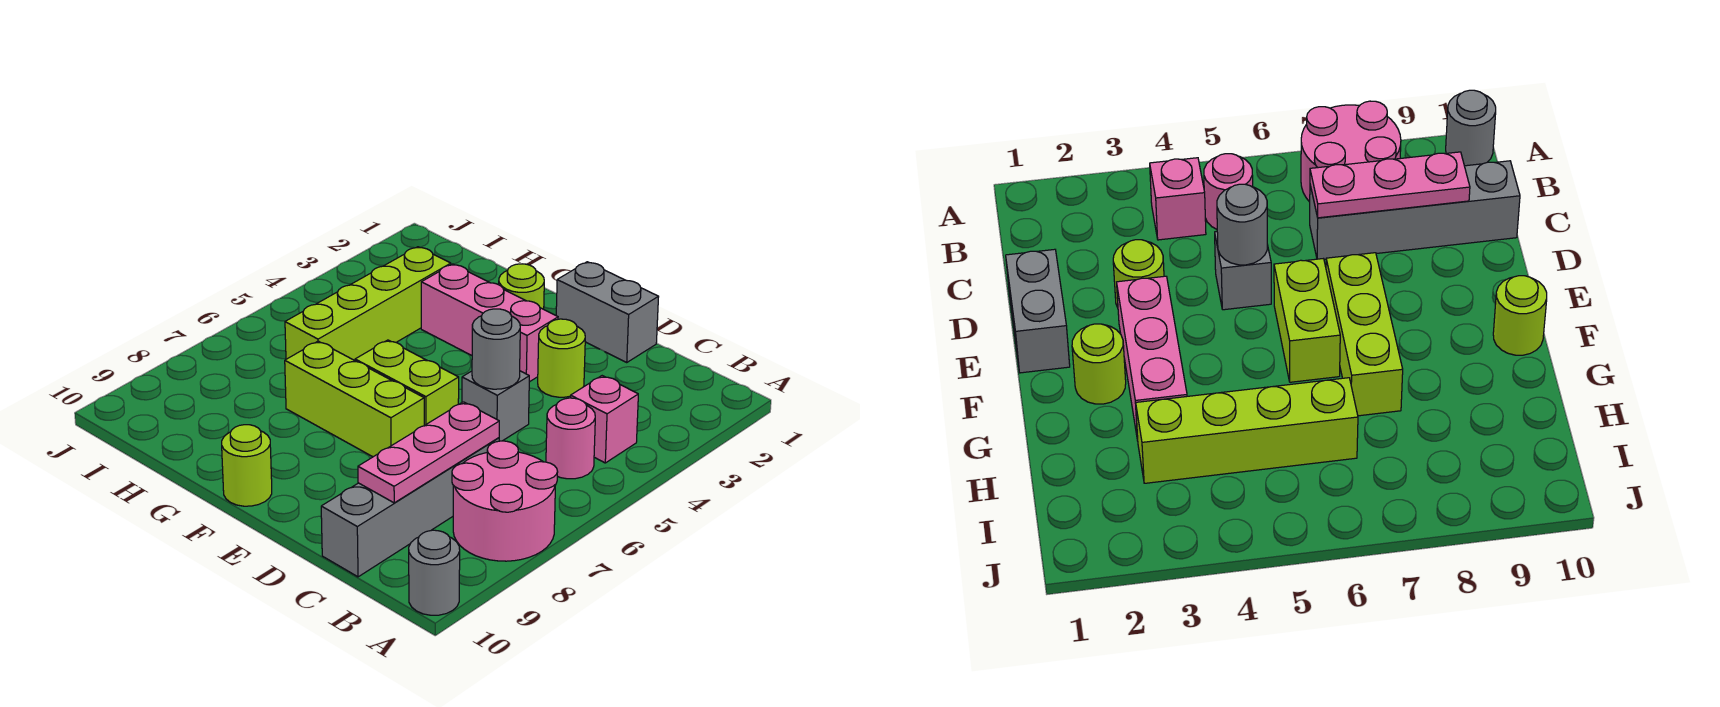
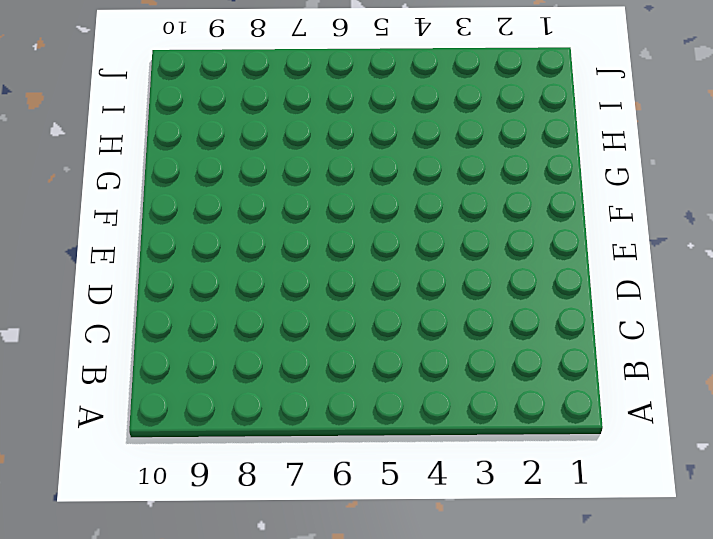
none -> pink round brick A7:B8 level 1
none -> grey round brick A10 level 1
none -> pink brick B4 level 1

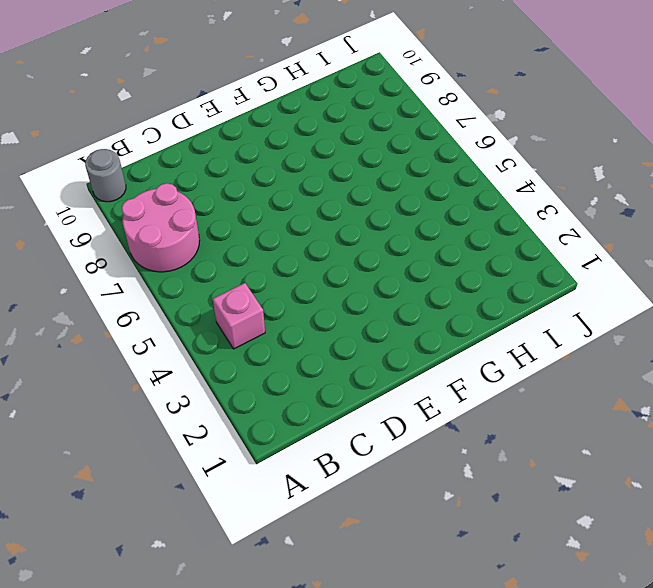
none -> pink round brick B5 level 1
none -> grey brick C7:C10 level 1
none -> grey brick D1:E1 level 1

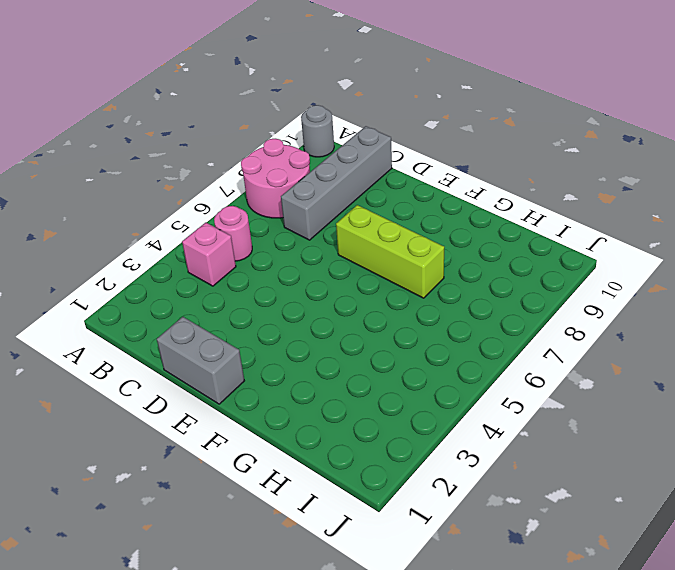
none -> lime round brick D3 level 1
none -> grey brick D5 level 1
none -> pink brick E3:G3 level 1

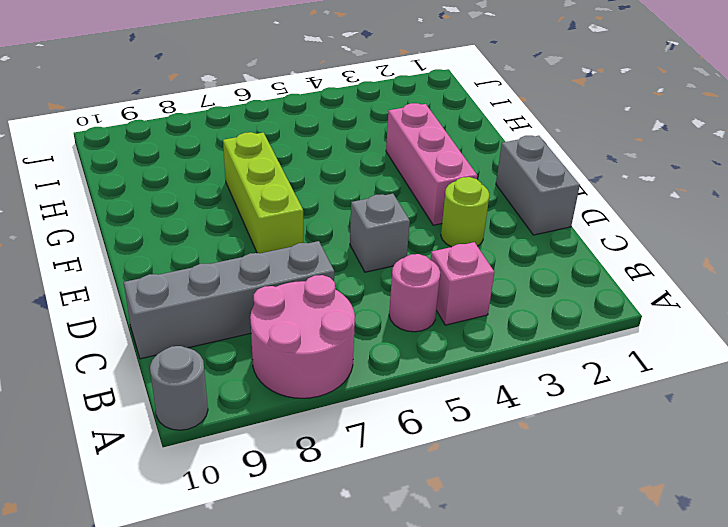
none -> lime brick E6:F6 level 1
none -> lime round brick F2 level 1
none -> lime round brick F10 level 1

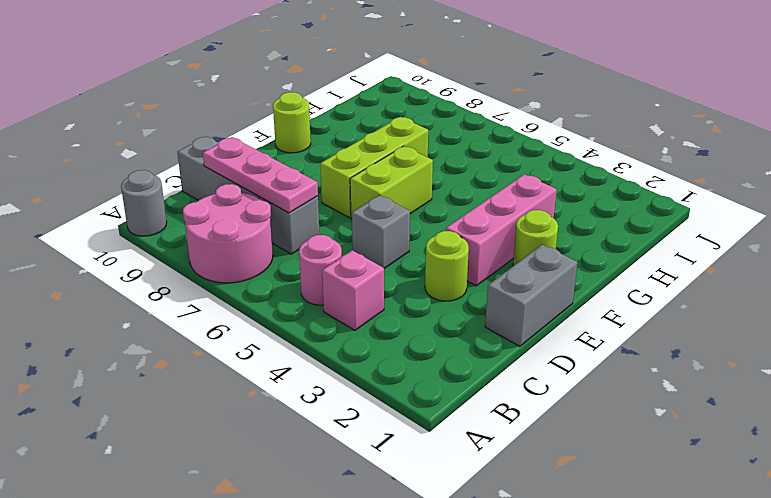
none -> lime brick H3:H6 level 1
none -> grey round brick D5 level 2

